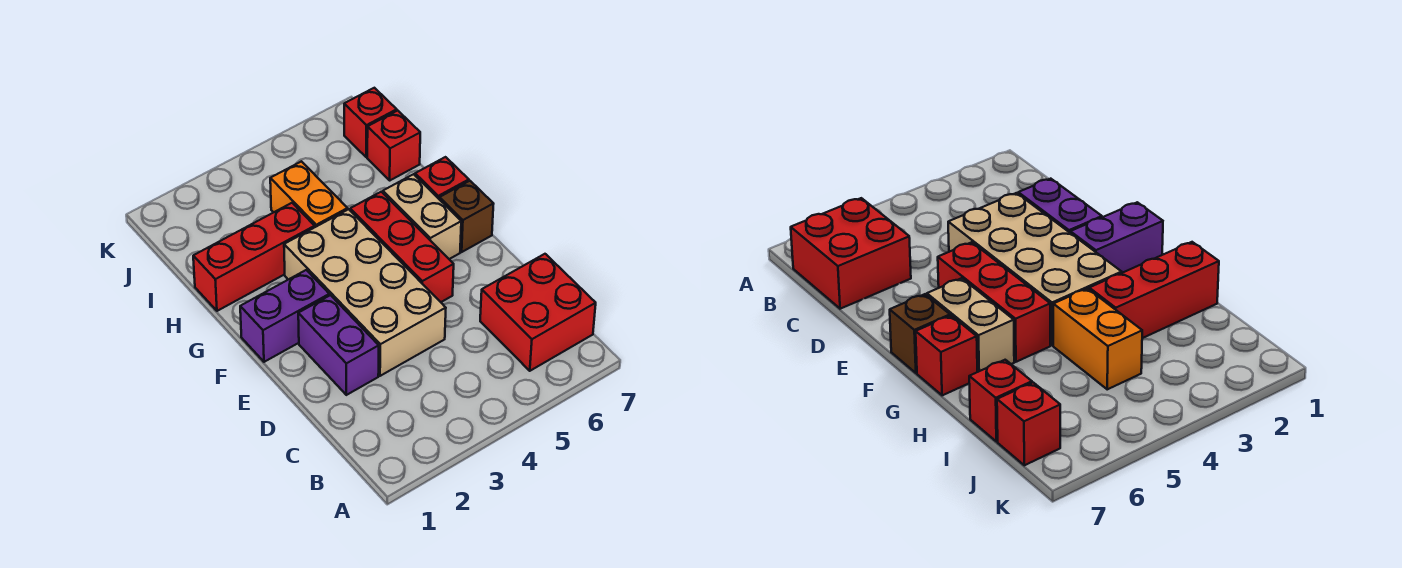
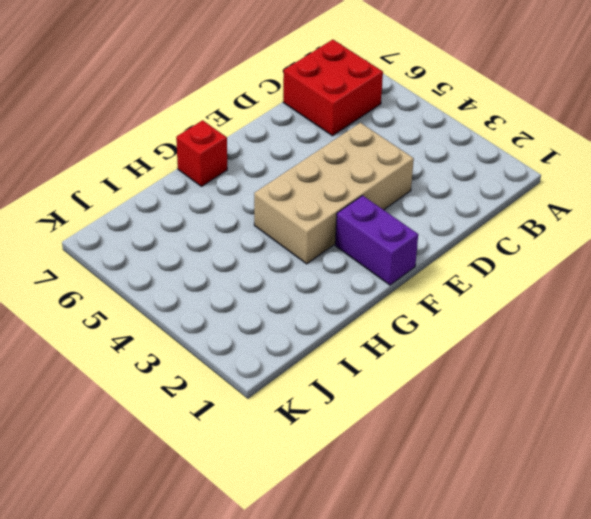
none -> purple brick D2:E2 level 1
none -> red brick E5:G5 level 1
none -> tan brick F6:G6 level 1

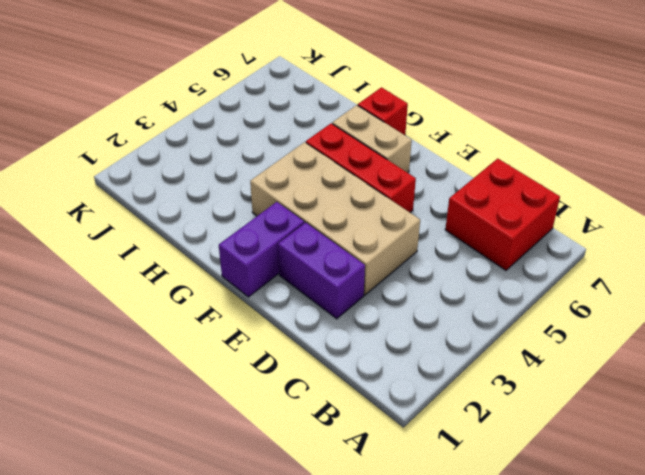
none -> brown brick F7 level 1
none -> red brick H1:H3 level 1
none -> orange brick H4:I4 level 1

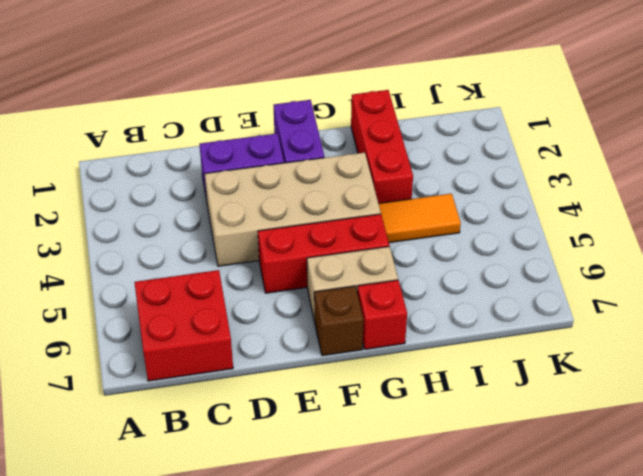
orange tile H4:I4 level 1 -> orange brick H4:I4 level 1
none -> red brick I7 level 1
none -> red brick J7 level 1

